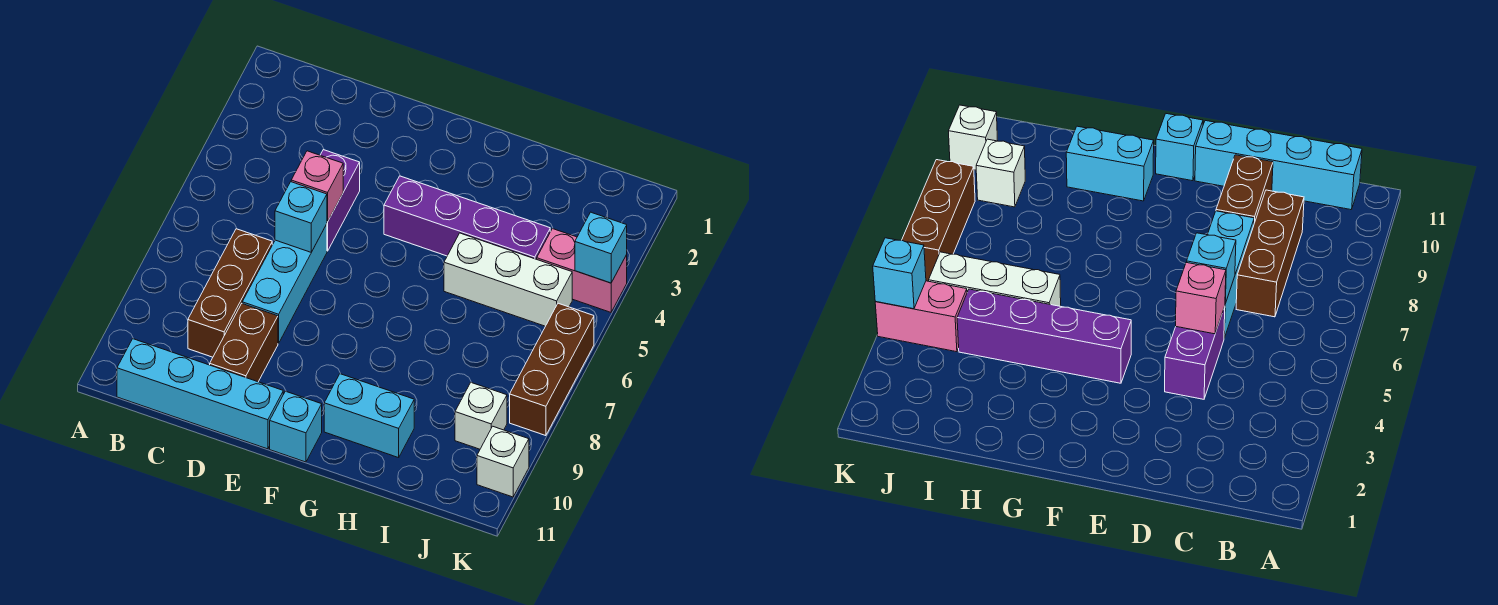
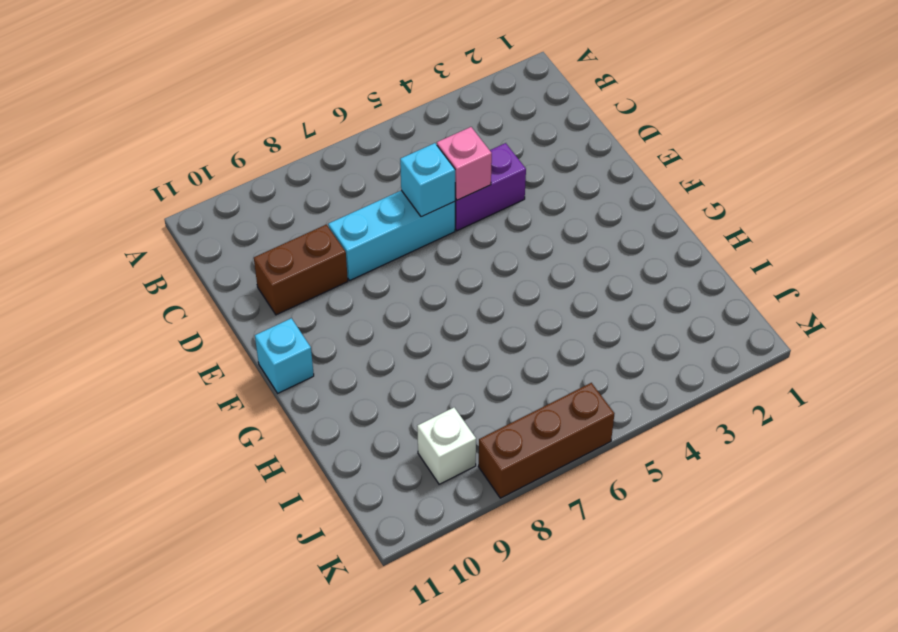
none -> cyan brick B11:E11 level 1
none -> brown brick C7:C9 level 1
none -> purple brick F4:I4 level 1

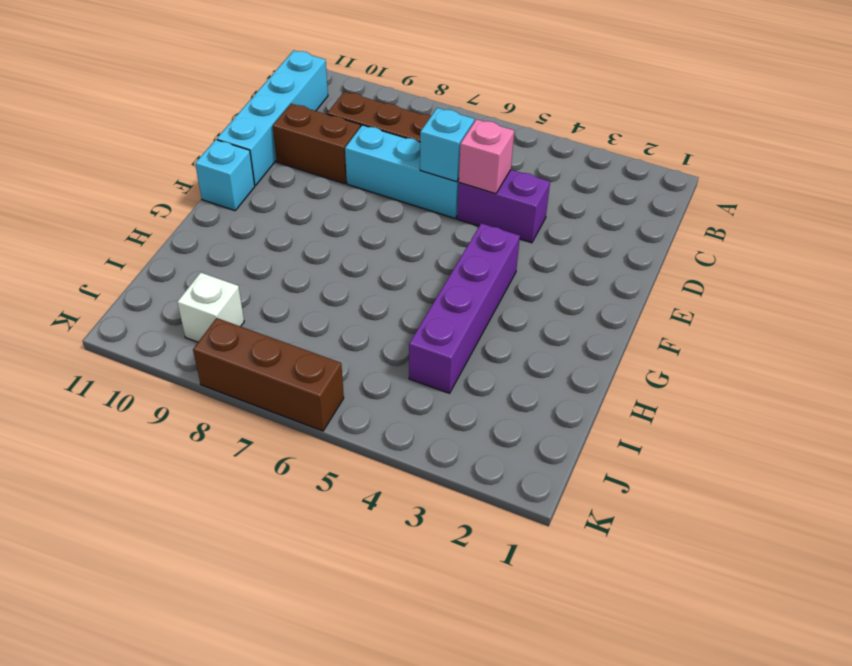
none -> cyan brick G10:H10 level 1
none -> white brick H5:J5 level 1
none -> pink brick J4:K4 level 1

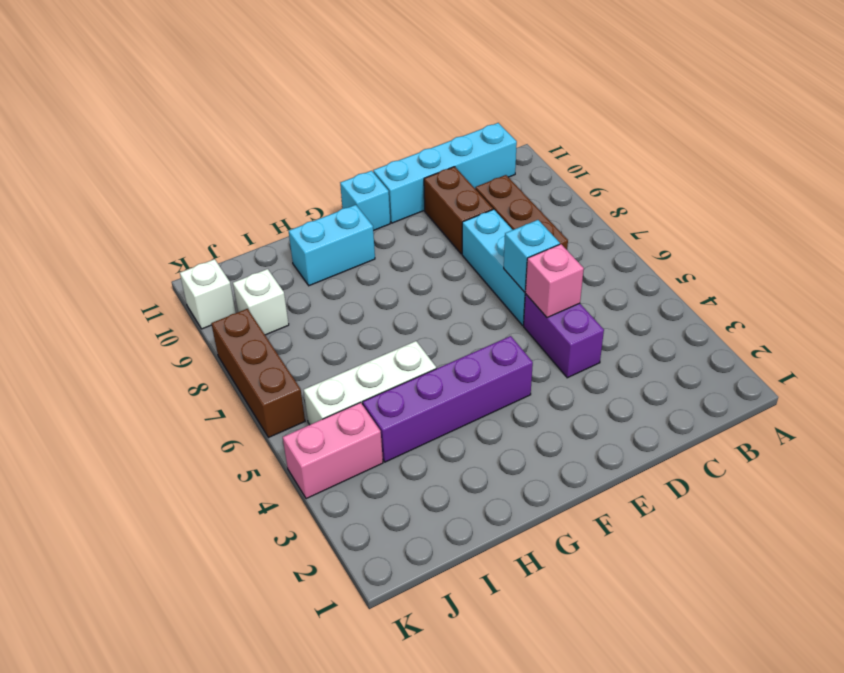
none -> cyan brick K4 level 2

